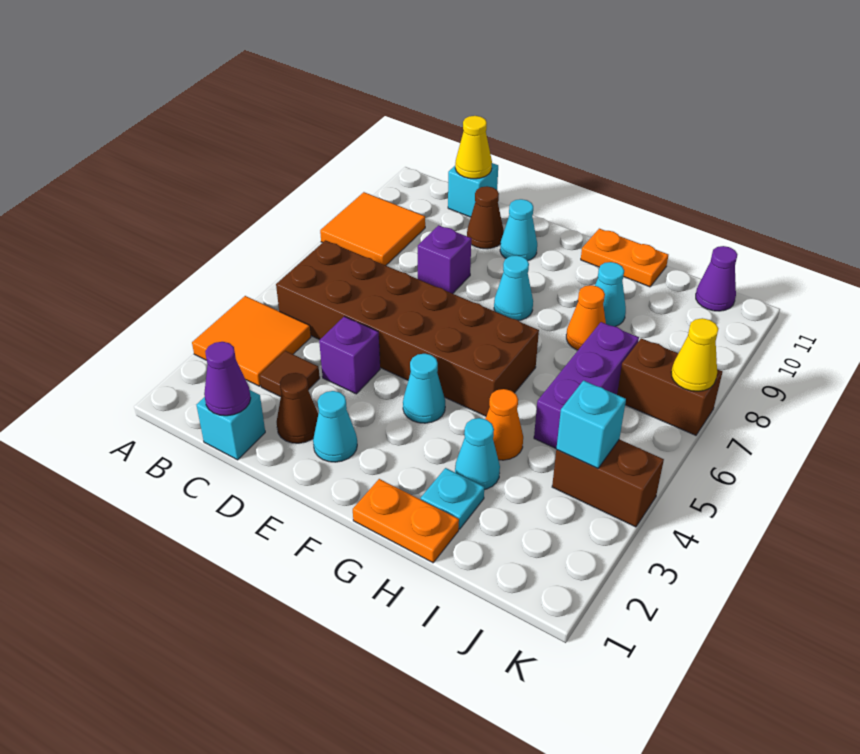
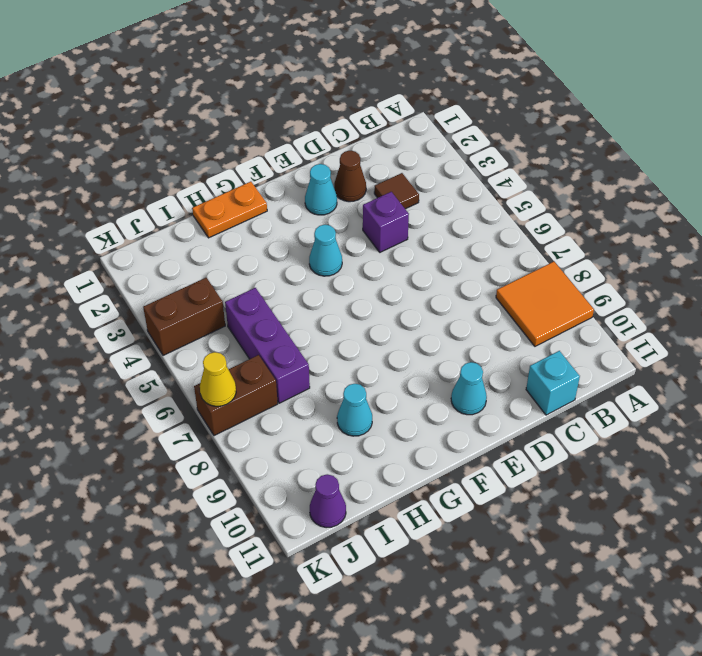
none -> orange tile A3:B4 level 1
none -> brown brick B5:G6 level 1
none -> cyan brick C1 level 1

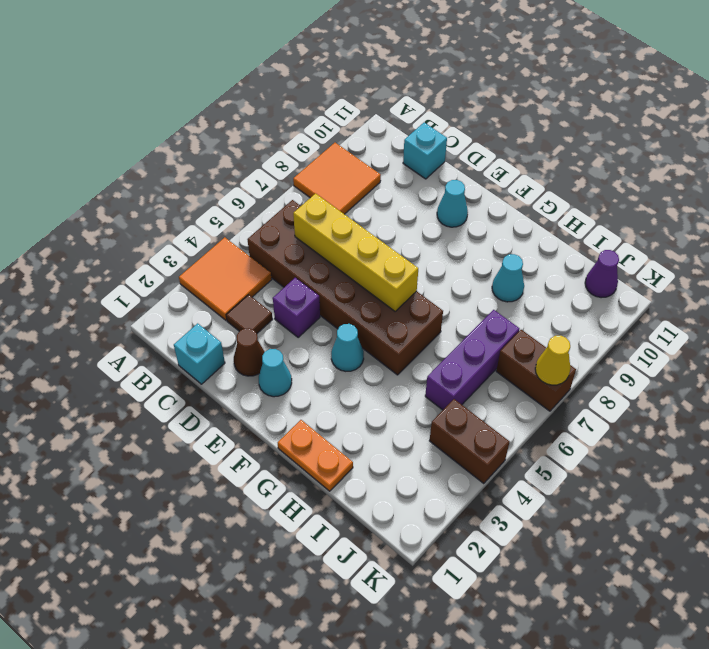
yellow brick C6:F6 level 2 -> none
none -> purple brick D8 level 1
none -> brown cone D10 level 1
none -> cyan cone F8 level 1

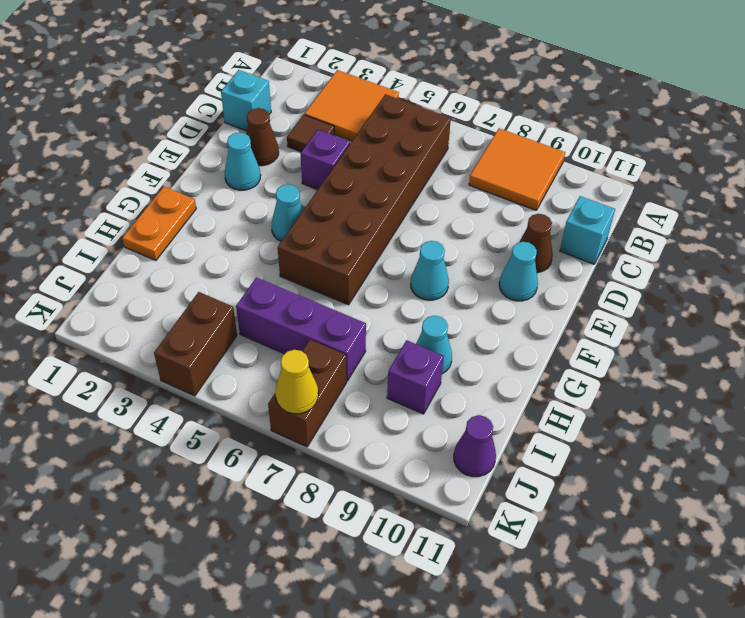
purple brick I9 level 1 -> purple brick D8 level 1
none -> orange plate G11:H11 level 1
none -> cyan plate H2 level 1
none -> cyan cone H3 level 1

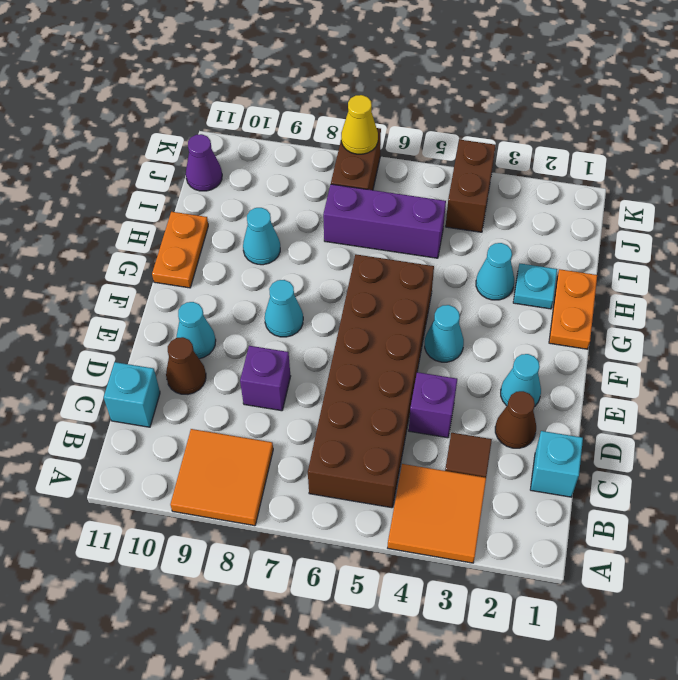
none -> orange cone H4 level 1
none -> orange cone H8 level 1
none -> purple cone C1 level 2

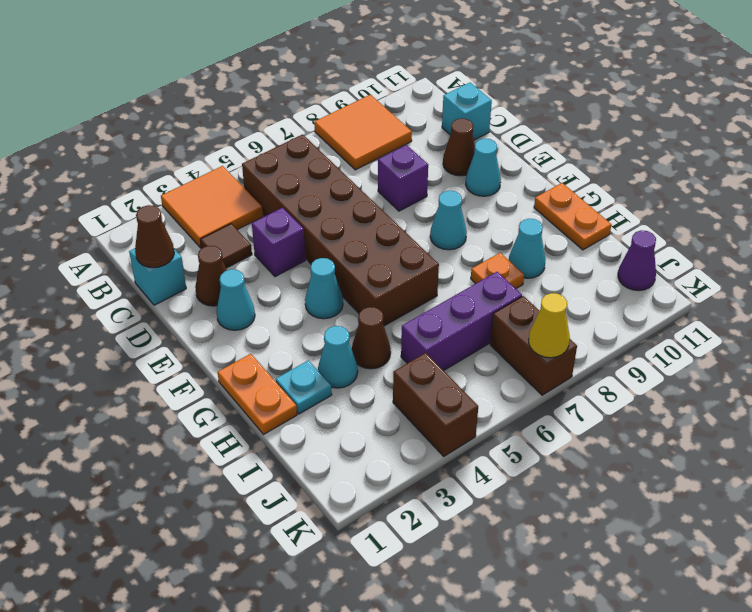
brown cone C1 level 2 -> purple cone C1 level 2
brown cone H4 level 1 -> orange cone H4 level 1
orange plate H8 level 1 -> orange cone H8 level 1
none -> yellow cone C11 level 2
none -> cyan brick J4 level 2

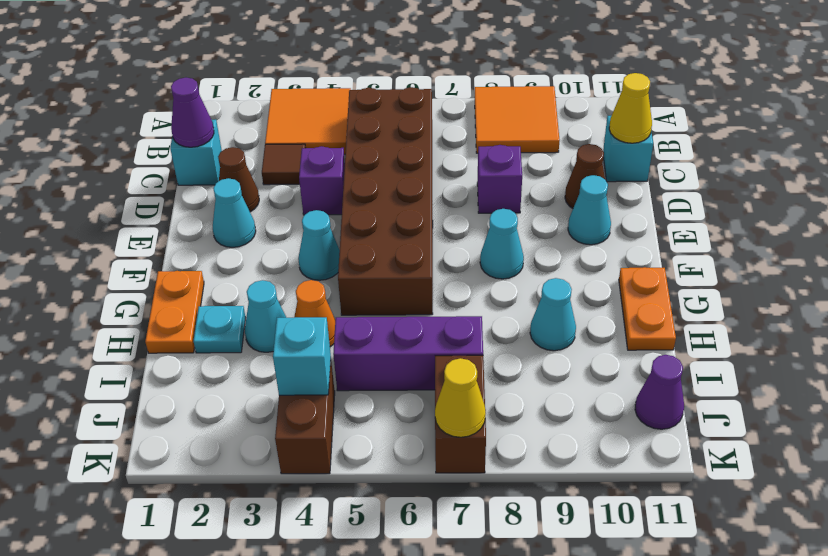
none -> orange cone H8 level 1

